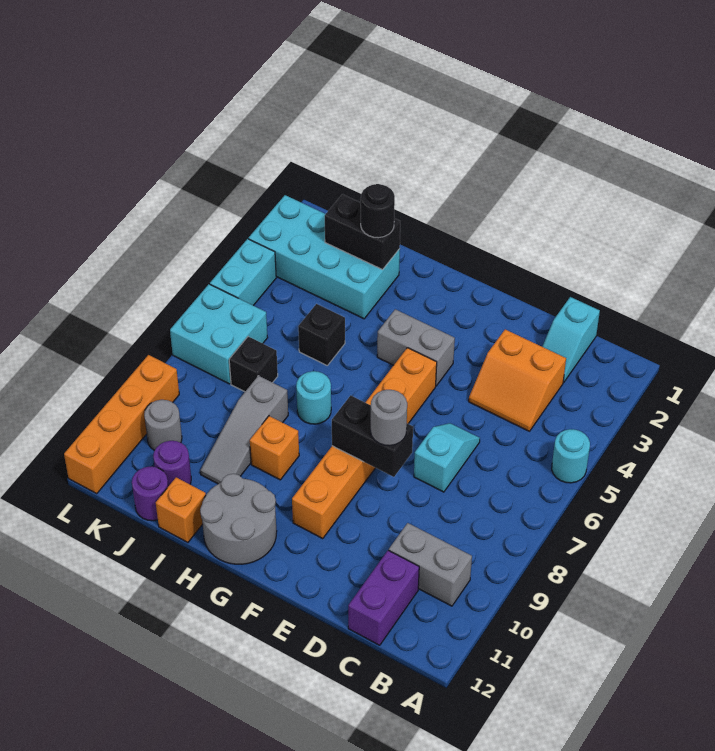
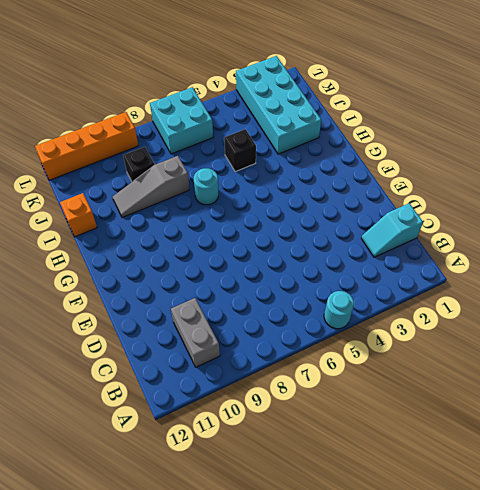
black brick J9 level 1 -> black brick J7 level 1
none -> orange slope C3:D4 level 1 top 3
none -> purple brick C11:C12 level 1
none -> cyan slope D6:D7 level 1 top 7

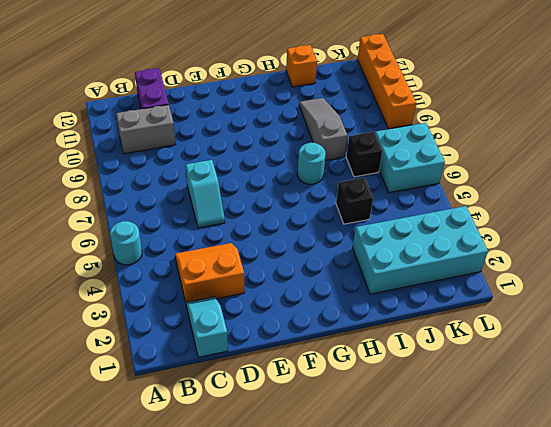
none -> grey brick F4:G4 level 1
none -> orange brick F5:F10 level 1
none -> grey round brick G11:H12 level 1

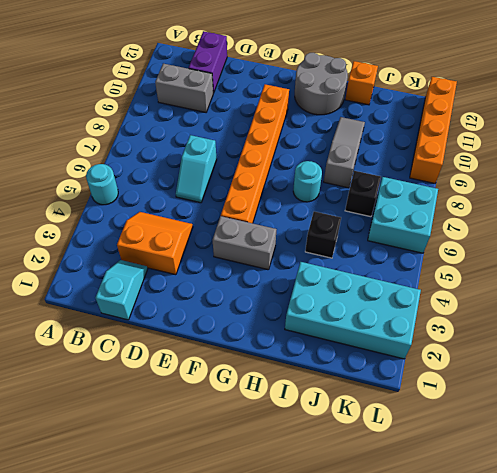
none -> orange brick H9 level 1
none -> purple round brick J11 level 1
none -> purple round brick J12 level 1

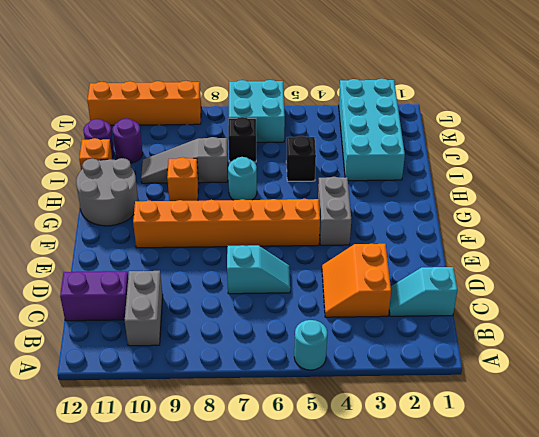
none -> grey round brick K10 level 1
none -> cyan brick L4:L5 level 1
none -> black brick E8:F8 level 2

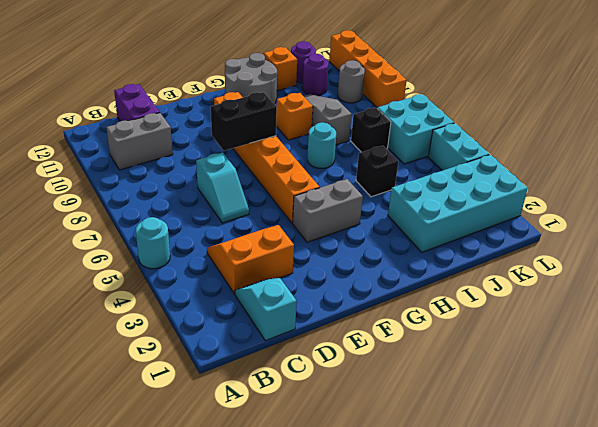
none -> black brick I2:J2 level 2
none -> grey round brick E8 level 3
none -> black round brick I2 level 3

